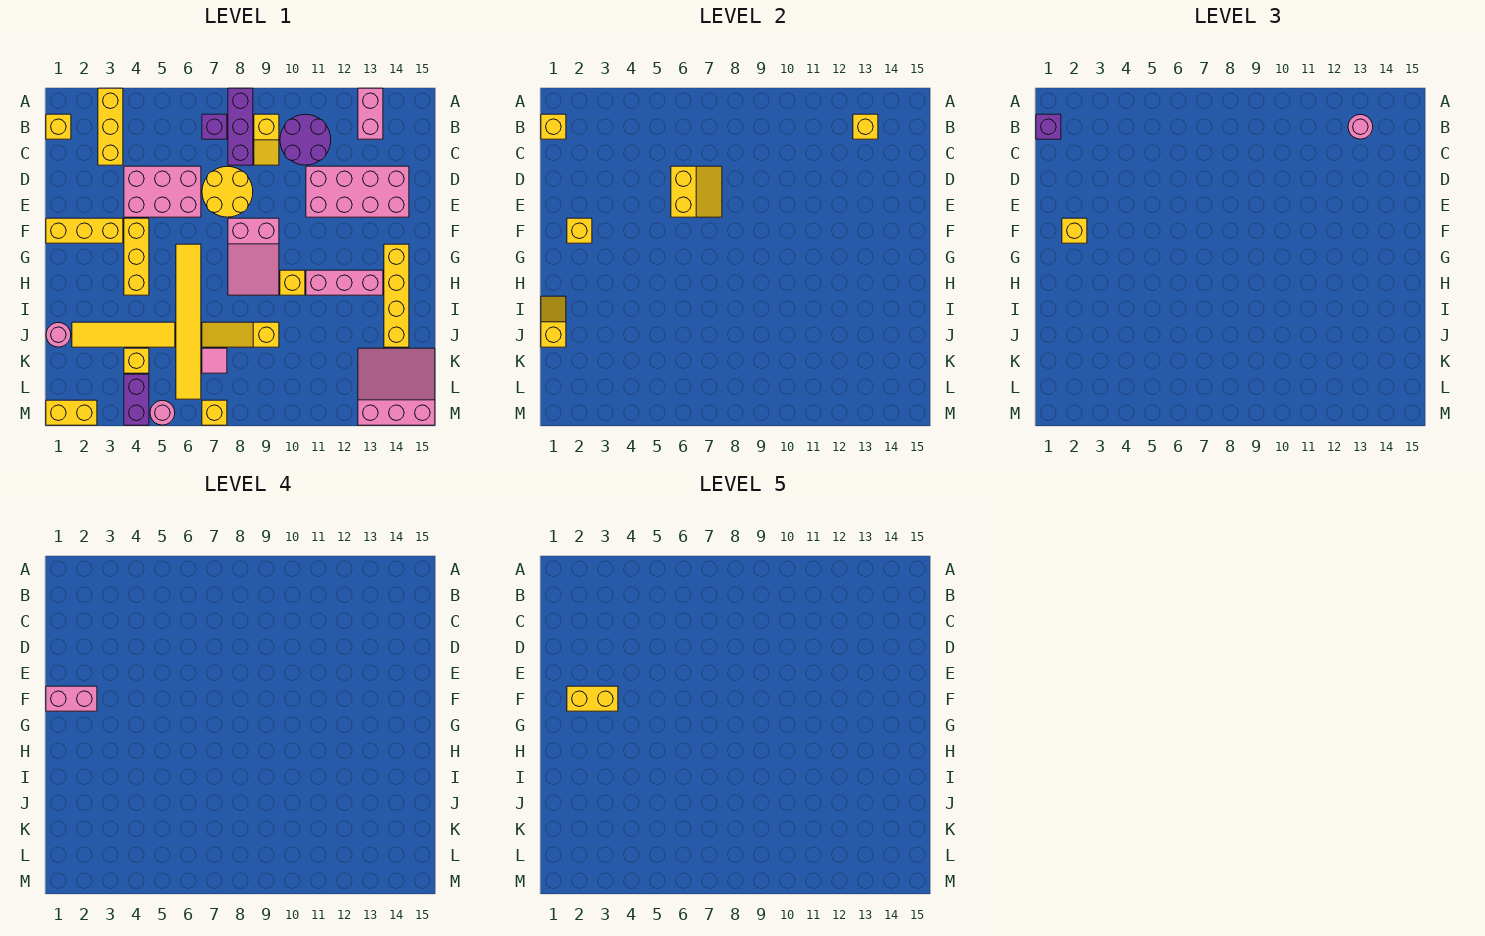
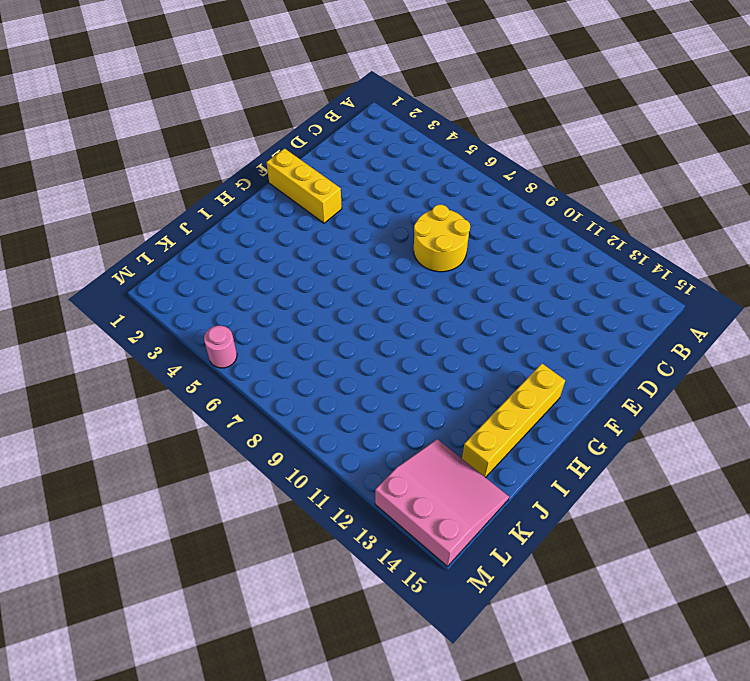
none -> yellow brick A3:C3 level 1
none -> purple brick A8:C8 level 1
none -> pink brick A13:B13 level 1
none -> yellow brick B1 level 1

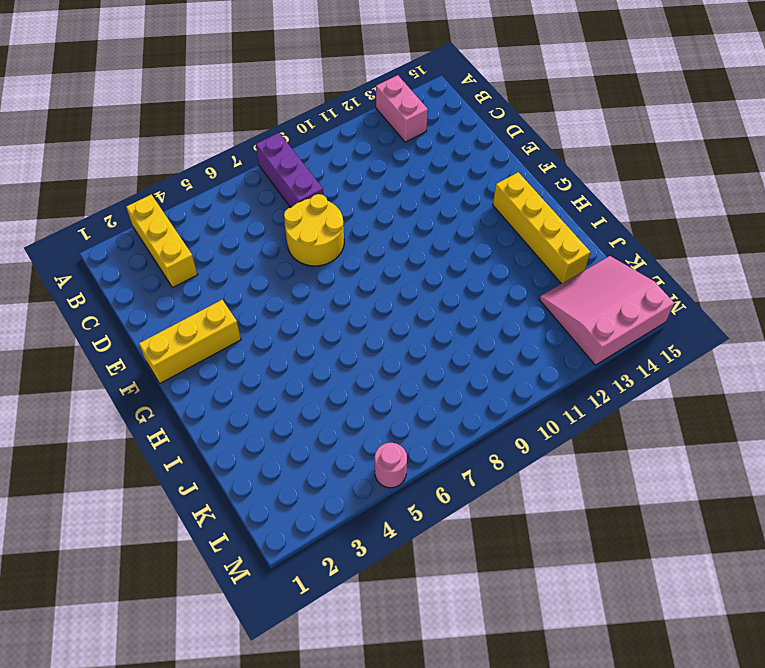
none -> yellow brick B1 level 1
none -> purple brick B7 level 1
none -> yellow slope B9:C9 level 1 top B
none -> purple round brick B10:C11 level 1

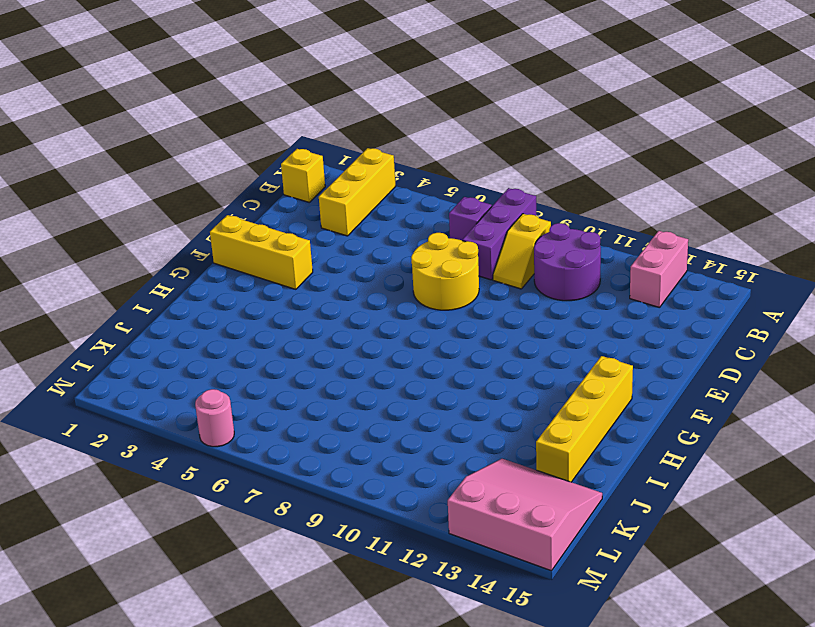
none -> pink brick D4:E6 level 1
none -> pink brick D11:E14 level 1
none -> yellow brick F4:H4 level 1
none -> pink slope F8:H9 level 1 top F

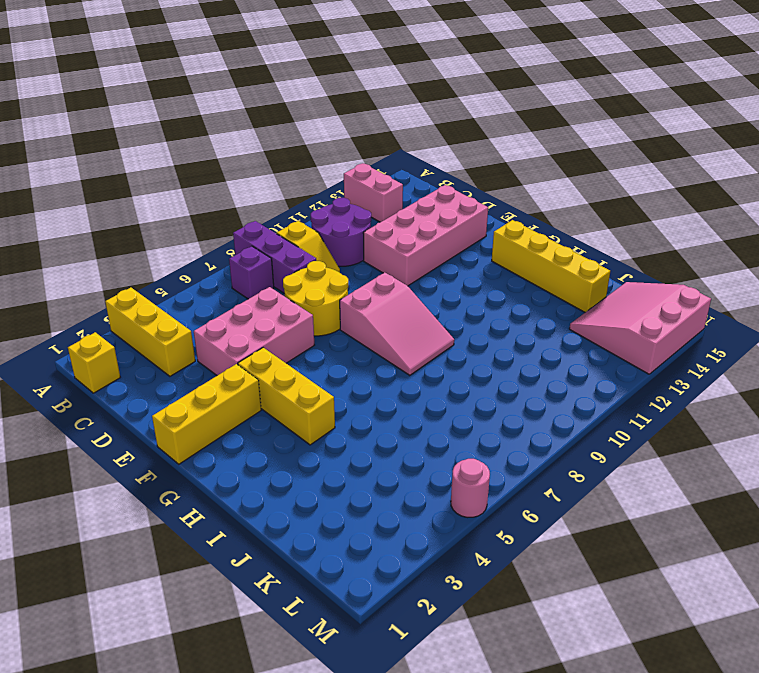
none -> yellow tile G6:L6 level 1
none -> yellow brick H10 level 1
none -> pink brick H11:H13 level 1
none -> pink round brick J1 level 1

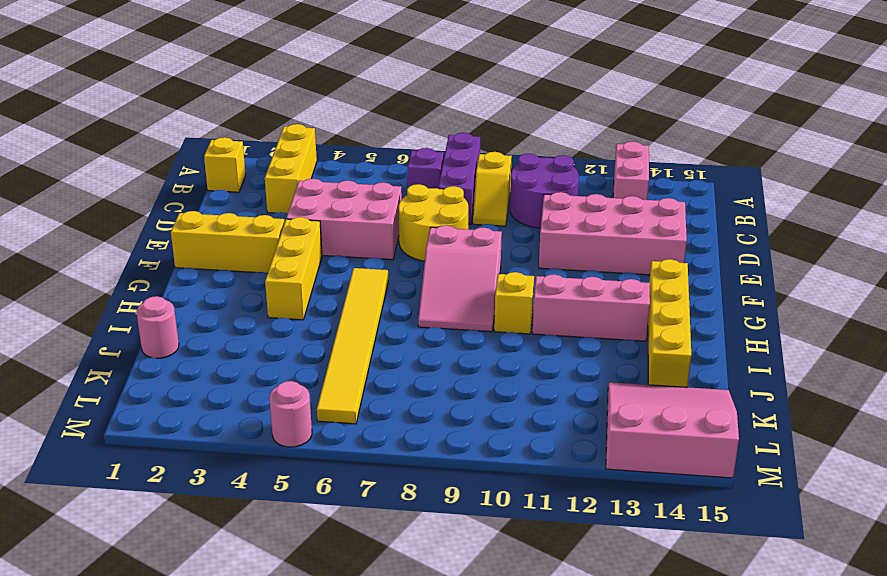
none -> yellow tile J2:J5 level 1
none -> yellow slope J7:J9 level 1 top 9
none -> yellow brick K4 level 1
none -> pink tile K7 level 1

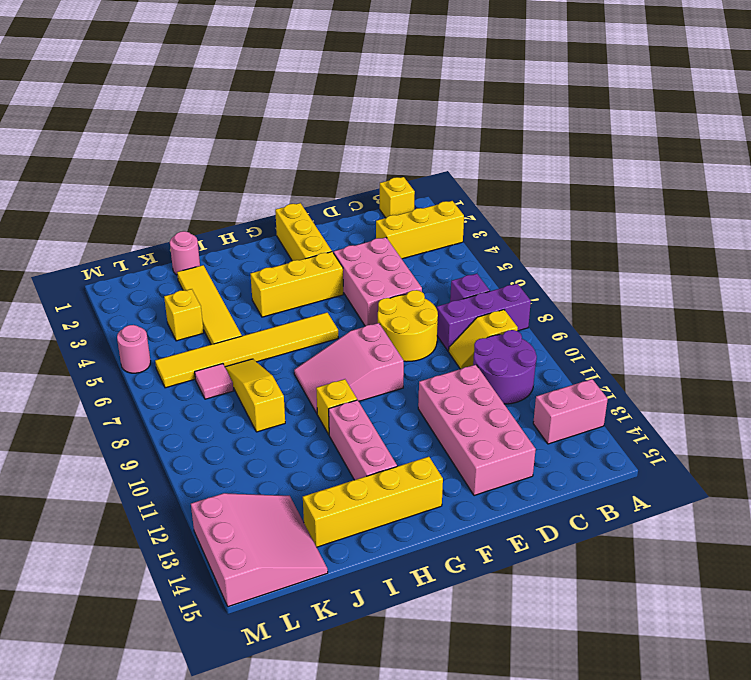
none -> purple brick L4:M4 level 1
none -> yellow brick M1:M2 level 1
none -> yellow brick M7 level 1
none -> yellow brick B1 level 2

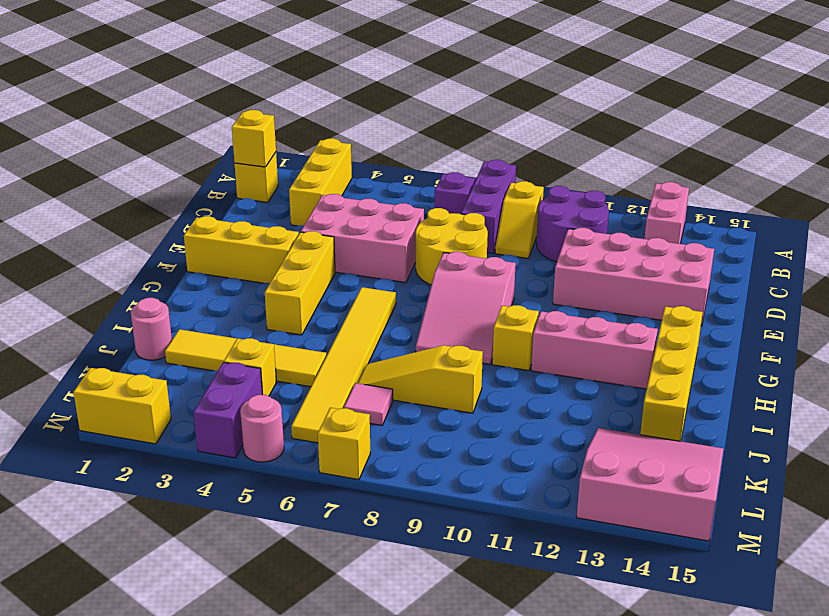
none -> yellow brick B13 level 2
none -> yellow slope D6:E7 level 2 top 6
none -> yellow brick F2 level 2
none -> yellow slope I1:J1 level 2 top J

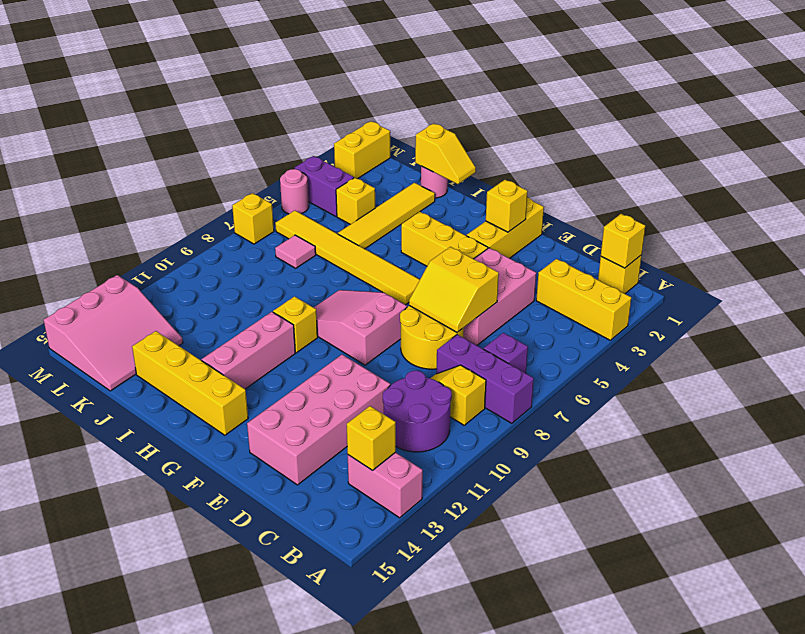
none -> yellow slope J7:J9 level 1 top 9
none -> purple brick B1 level 3
none -> pink round brick B13 level 3
none -> yellow brick F2 level 3

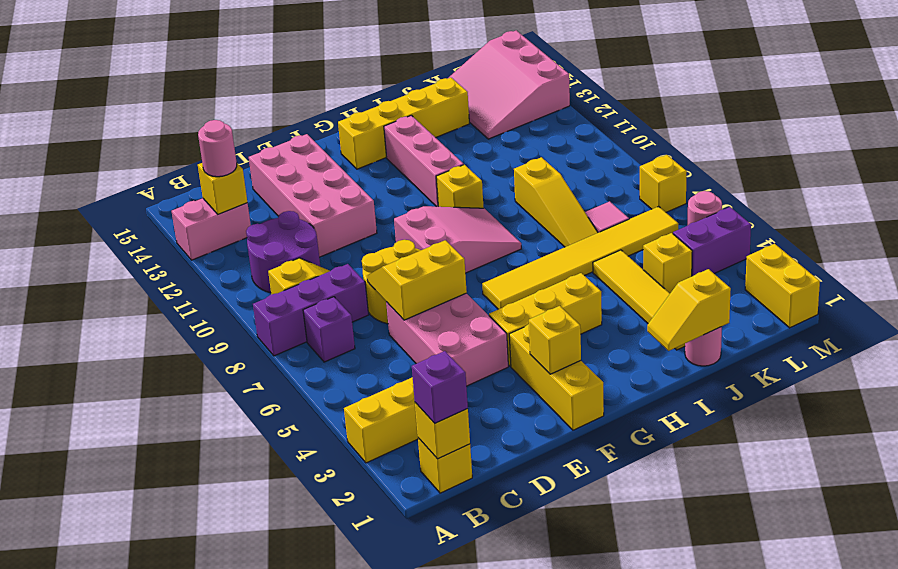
none -> yellow brick F2 level 3
none -> pink brick F1:F2 level 4
none -> yellow brick F2:F3 level 5

